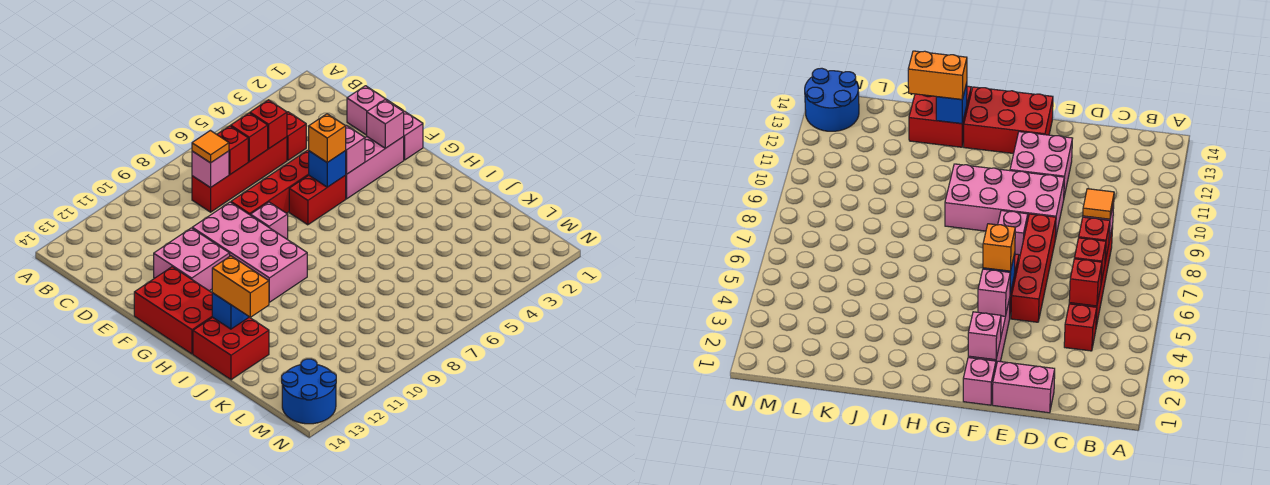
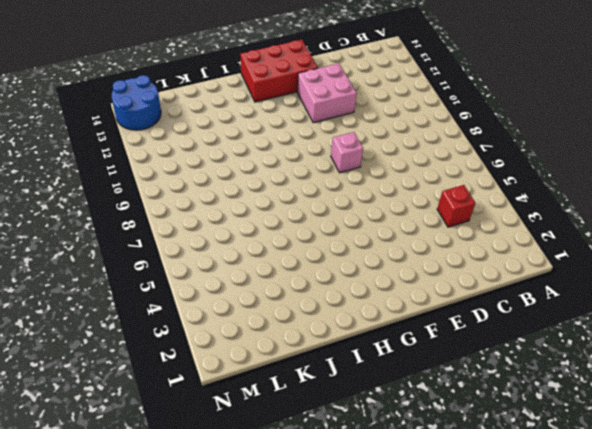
none -> red brick C5:C8 level 1
none -> pink brick D1:E1 level 1
none -> red brick E5:E8 level 1

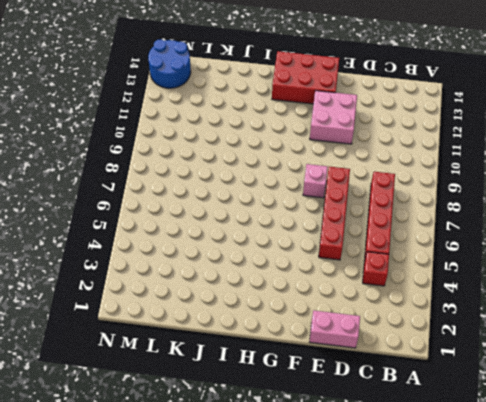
none -> pink brick E9:H10 level 1
none -> pink brick F1 level 1
none -> pink brick F2:F4 level 1

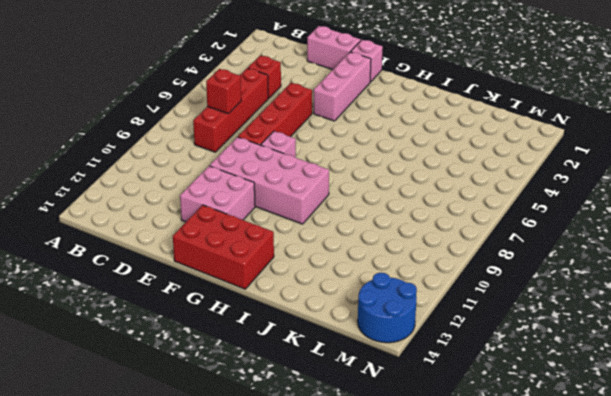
none -> red brick F5:F6 level 1
none -> red brick I13:J14 level 1
none -> red brick C5 level 2

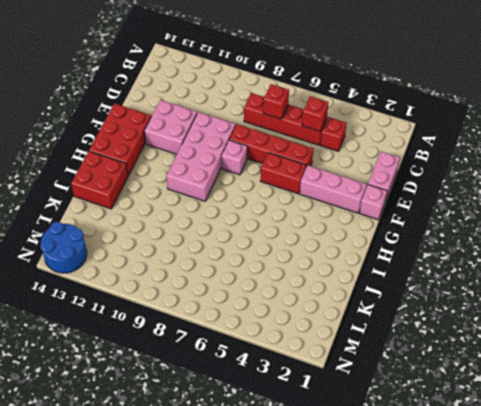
none -> red brick C6 level 2
none -> pink brick C8 level 2
none -> pink brick F2 level 2

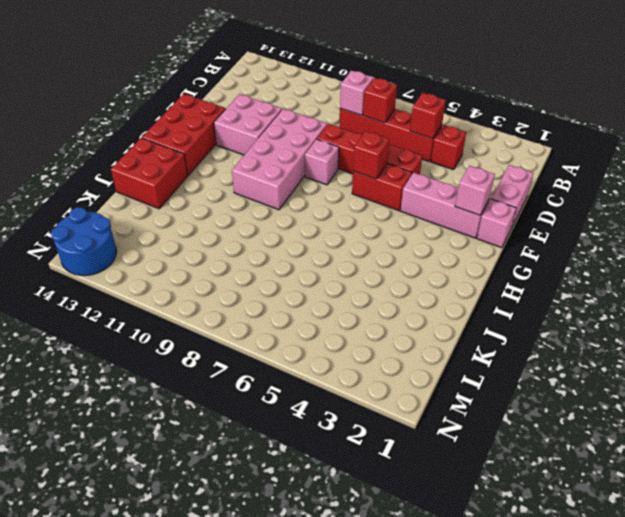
red brick F6 level 2 -> red brick C6 level 2
none -> pink brick F4 level 2
none -> blue brick F5 level 2
none -> blue brick I13 level 2

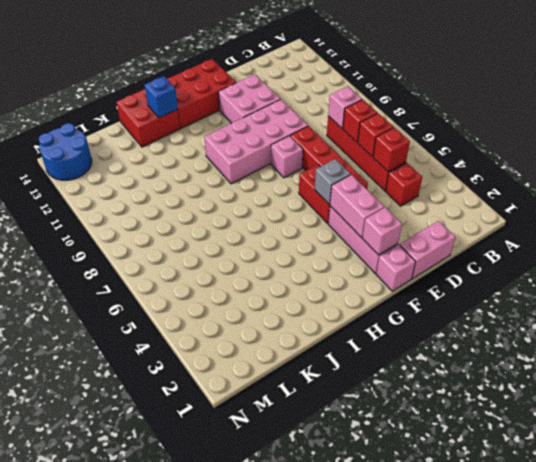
pink brick F3:F4 level 2 -> pink brick F4 level 2
grey brick F5 level 2 -> blue brick F5 level 2
none -> orange tile C8 level 3
none -> orange brick F5 level 3
none -> orange brick I13:J13 level 3

